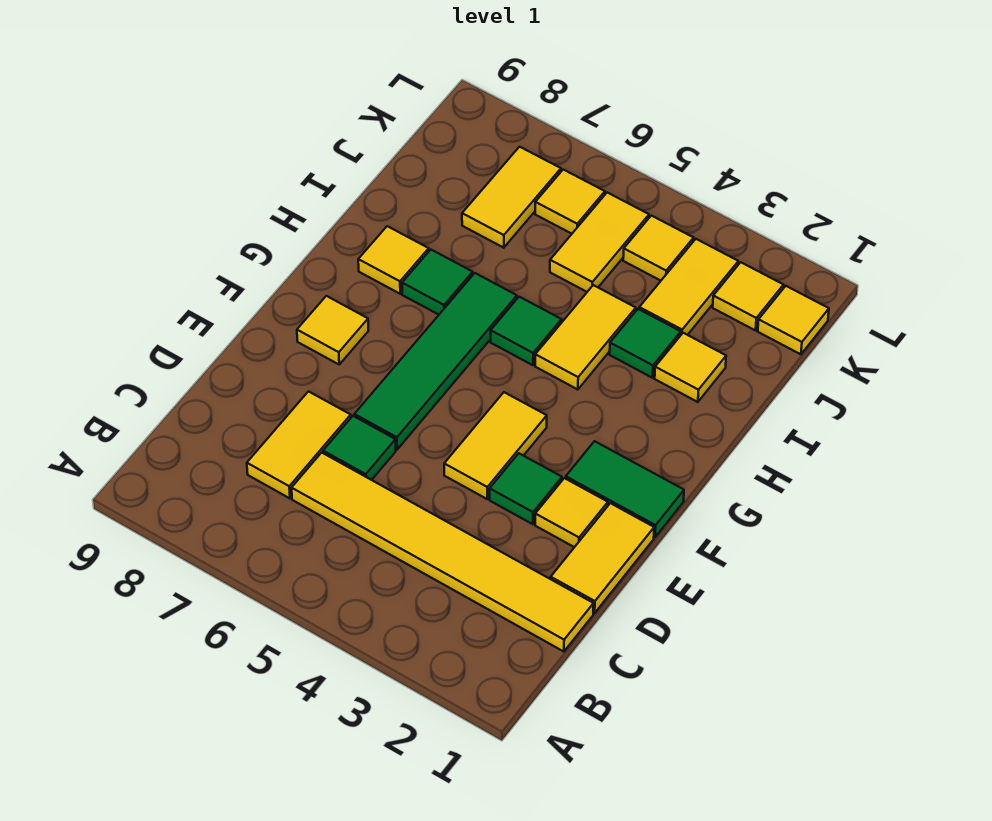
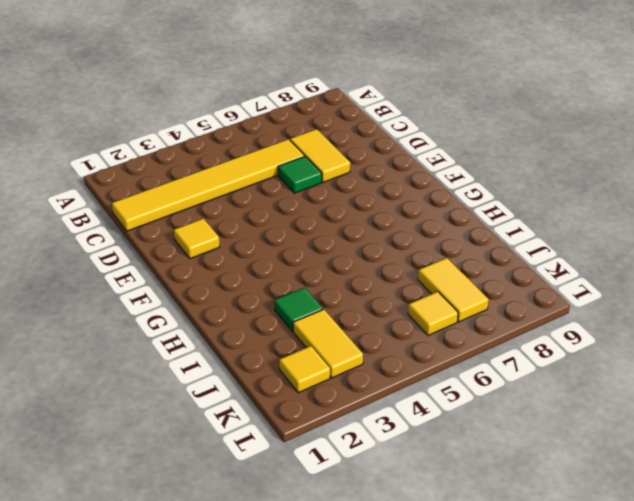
none -> yellow tile D1:E1 level 1
none -> green tile E3 level 1
none -> yellow tile E4:F4 level 1

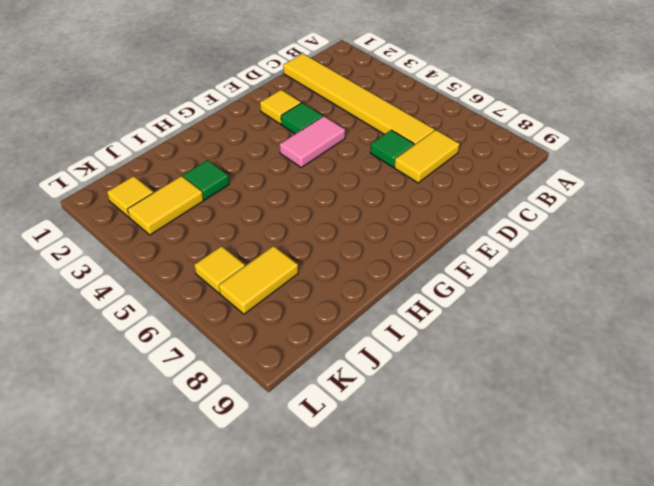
pink tile E4:F4 level 1 -> yellow tile E4:F4 level 1
none -> yellow tile D1:E1 level 1
none -> green tile E6:H6 level 1
none -> green tile F1:F2 level 1

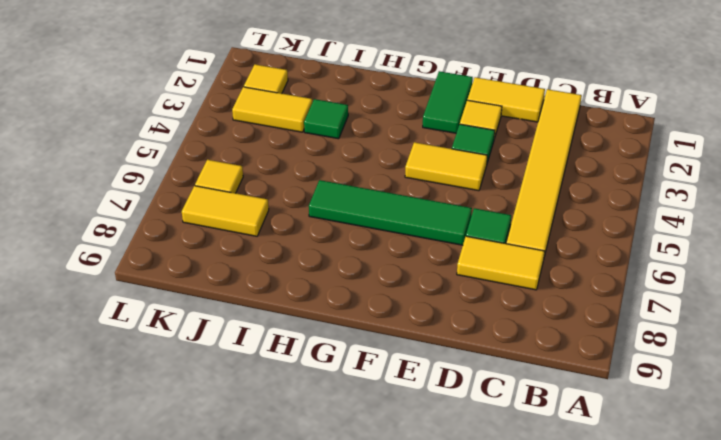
none -> yellow tile F8 level 1
none -> yellow tile H4:I4 level 1
none -> green tile H5 level 1

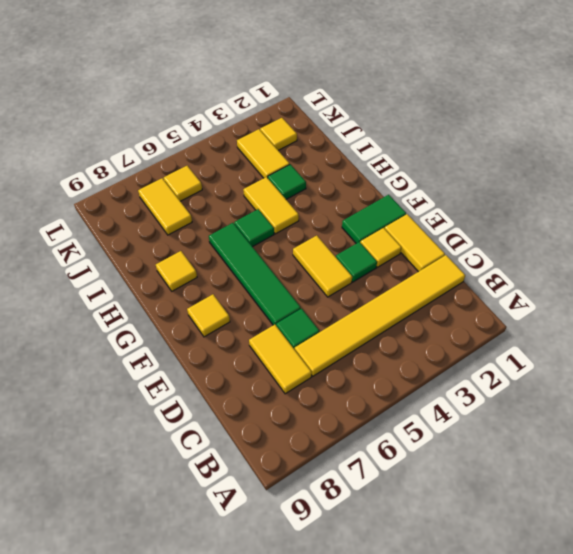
none -> green tile H7 level 1
none -> yellow tile I2 level 1
none -> yellow tile J5:K5 level 1

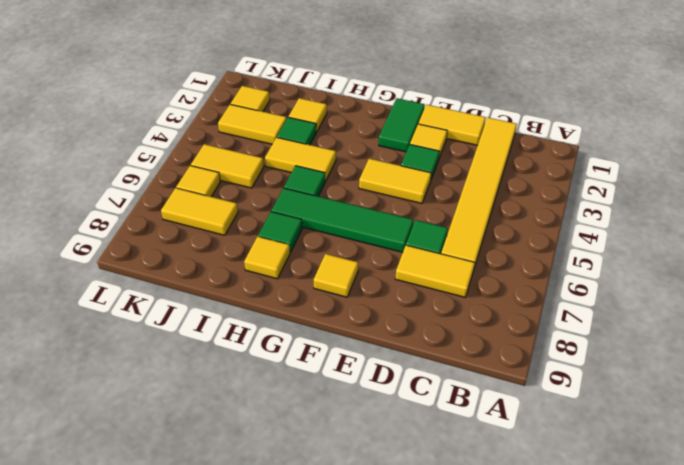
none -> yellow tile K1 level 1
none -> yellow tile K4 level 1

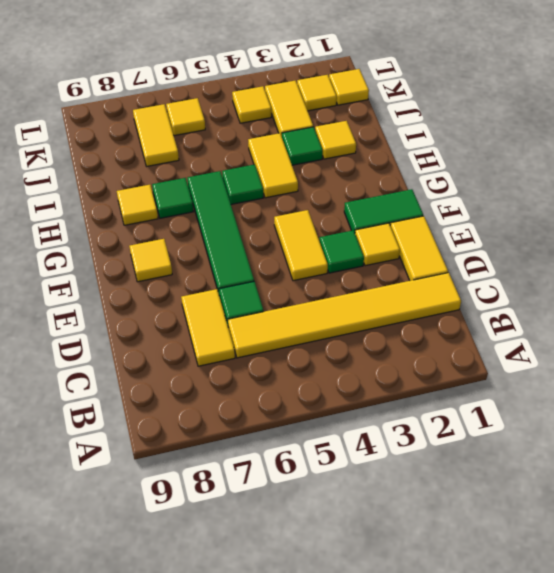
none -> yellow tile J5:K5 level 1

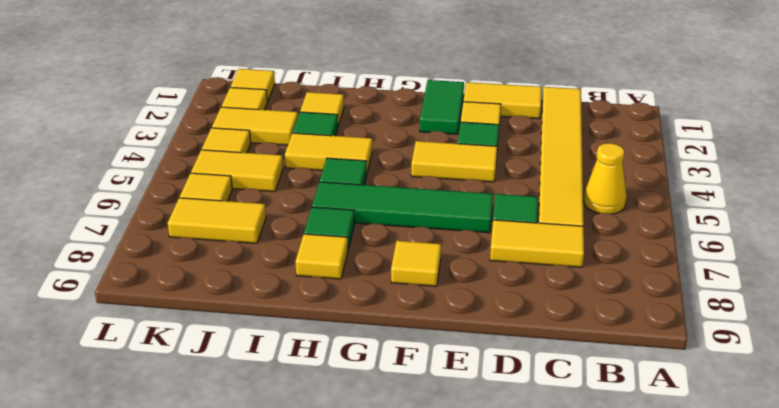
yellow cone B5 level 1 -> none

